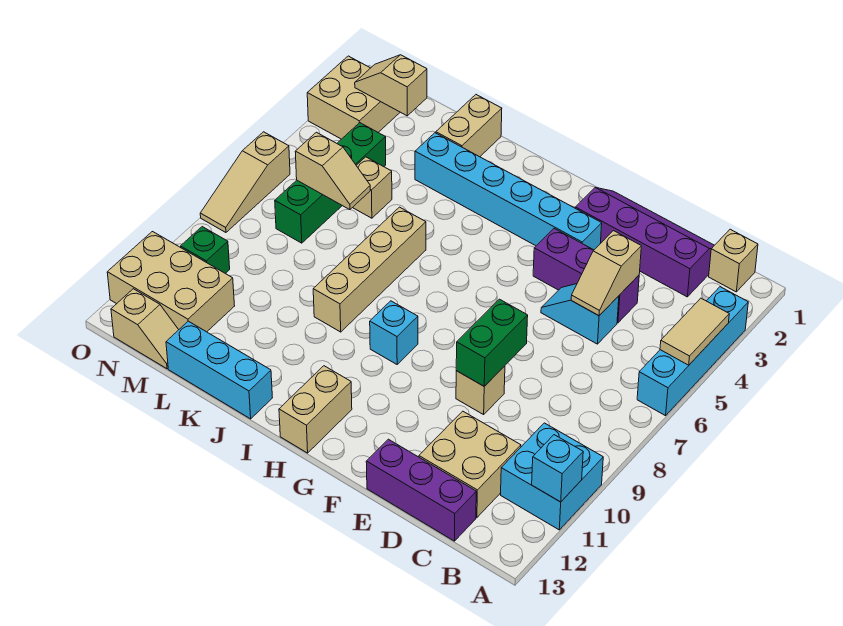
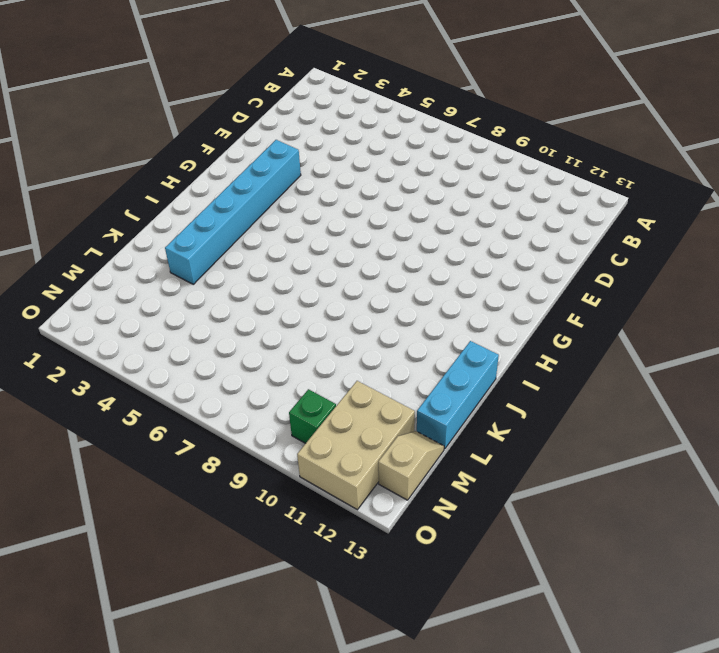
none -> cyan brick A3:A6 level 1
none -> cyan brick A10:B11 level 1
none -> tan brick B1 level 1

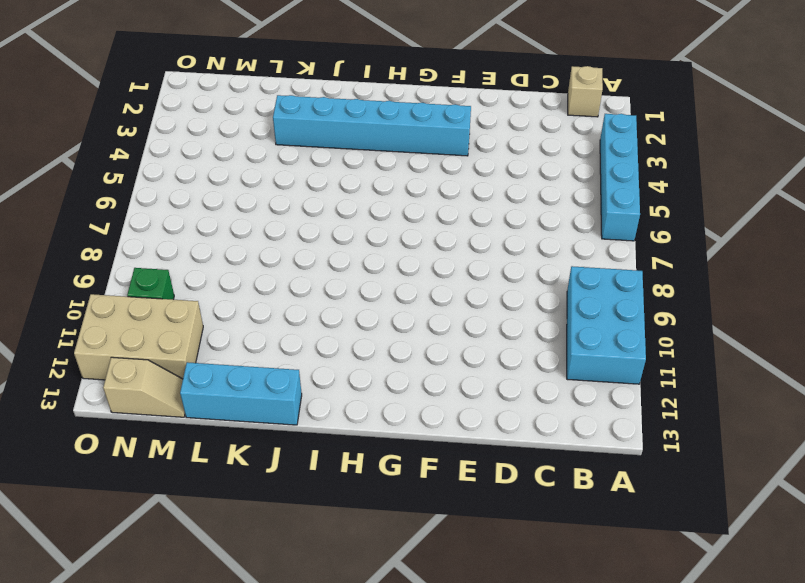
cyan brick A9:B11 level 1 -> cyan brick A10:B11 level 1
none -> purple slope C1:F2 level 1 top 2
none -> tan brick C11:D12 level 1
none -> purple brick C13:E13 level 1

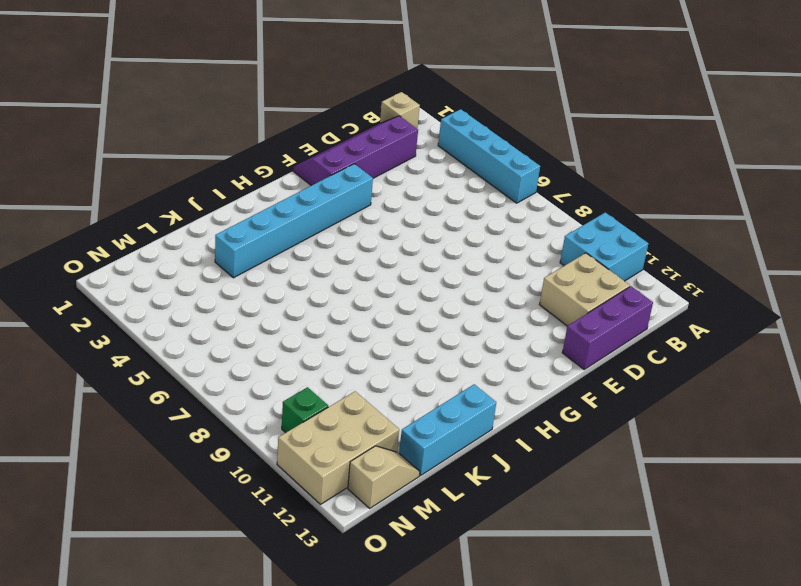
none -> purple brick D4:F4 level 1
none -> cyan slope D5:E5 level 1 top D
none -> tan brick E9 level 1

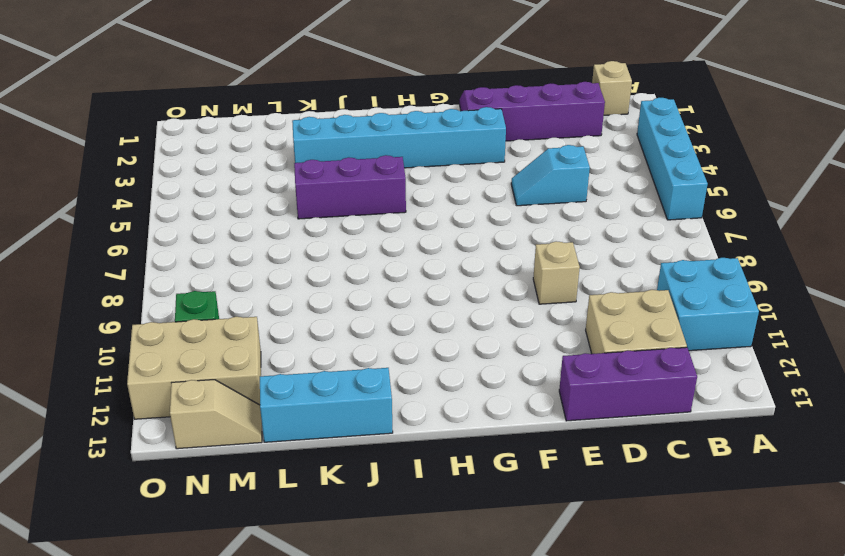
purple brick I5:K5 level 1 -> purple brick D4:F4 level 1
none -> cyan brick H9 level 1
none -> tan brick H12:H13 level 1
none -> tan brick J6:J9 level 1

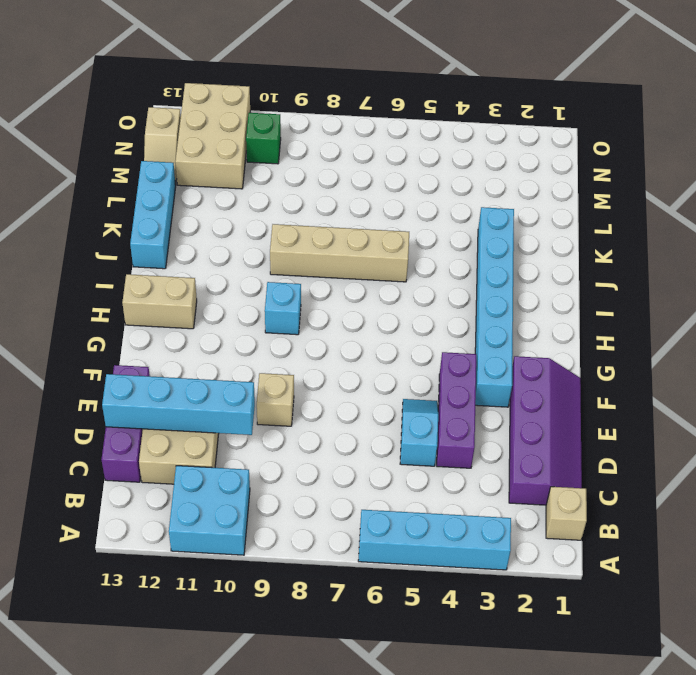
cyan brick D10:D13 level 2 -> none
none -> tan brick K1:K2 level 1
none -> tan brick L5 level 1
none -> green brick M4:M7 level 1

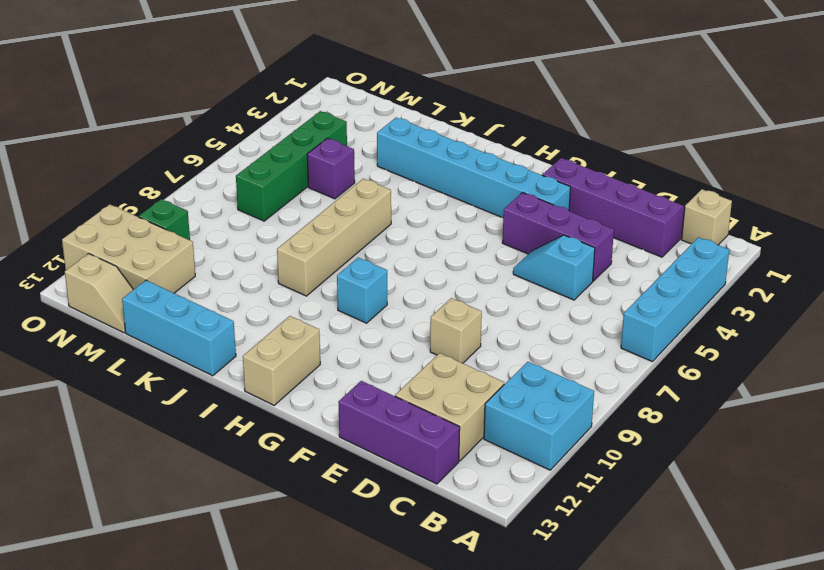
purple brick L5 level 1 -> tan brick L5 level 1
none -> tan brick K1:K2 level 1
none -> tan brick N2:O3 level 1
none -> tan slope O6:O8 level 1 top 6

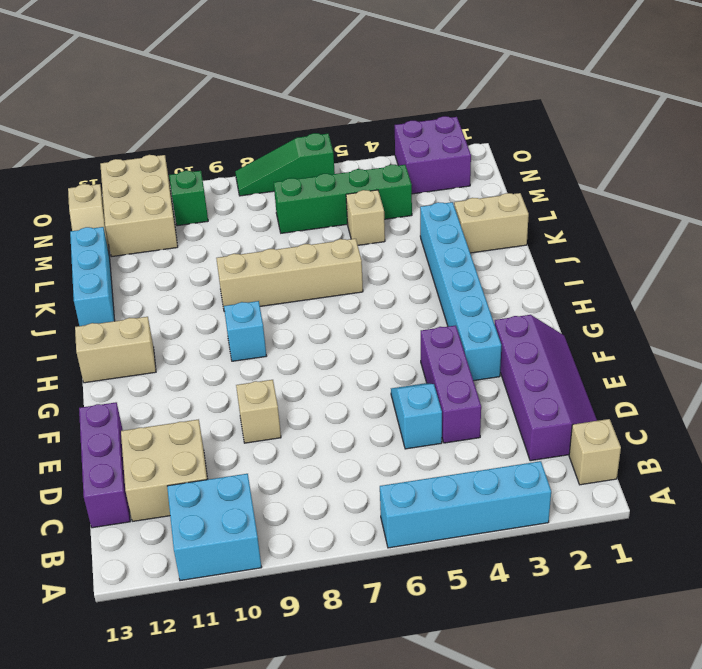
purple brick N2:O3 level 1 -> tan brick N2:O3 level 1
green slope O6:O8 level 1 top 6 -> tan slope O6:O8 level 1 top 6
none -> tan tile A4:A5 level 2
none -> cyan brick A11 level 2
none -> tan slope D4:D5 level 2 top 4

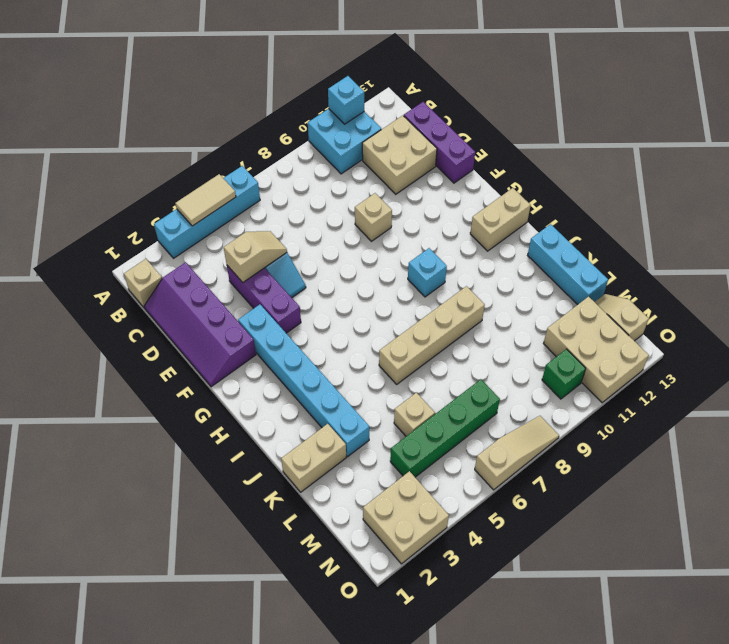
none -> green brick E8:E9 level 2
none -> tan slope L6:M6 level 2 top M
none -> tan slope M2:N2 level 2 top M

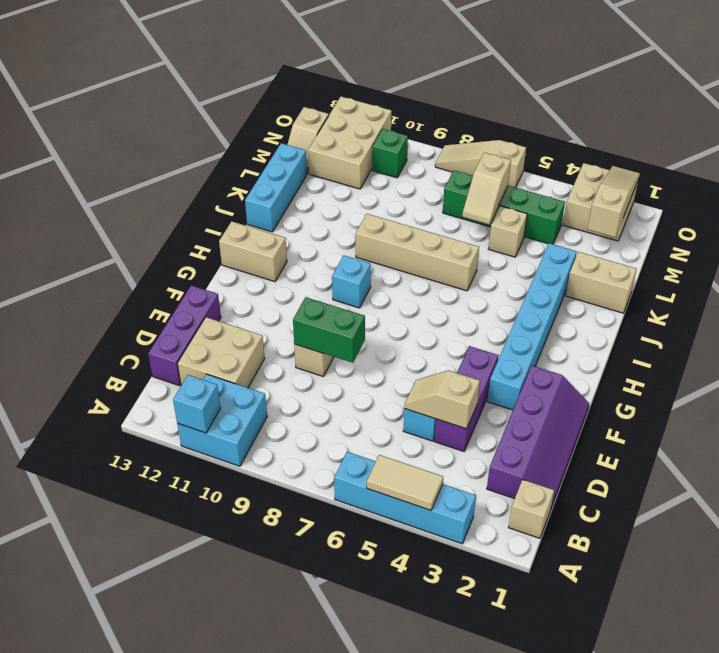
tan slope M2:O2 level 2 top M -> tan slope M2:N2 level 2 top M

